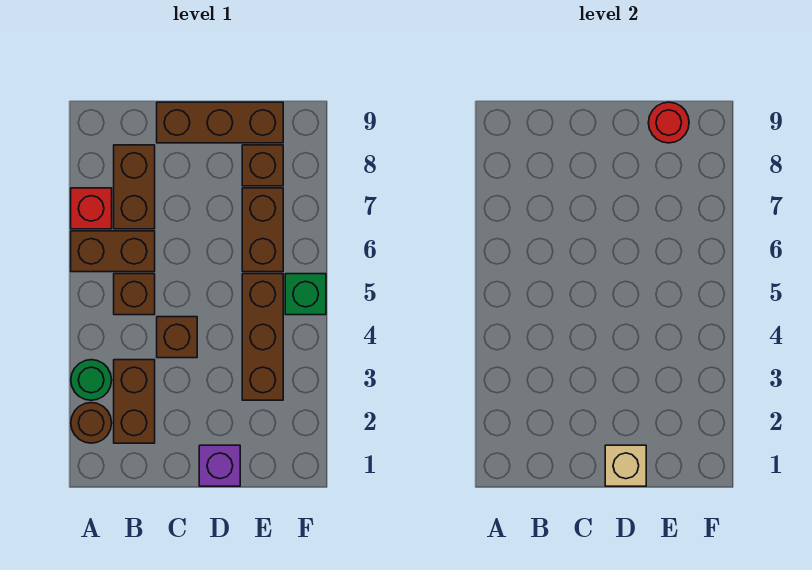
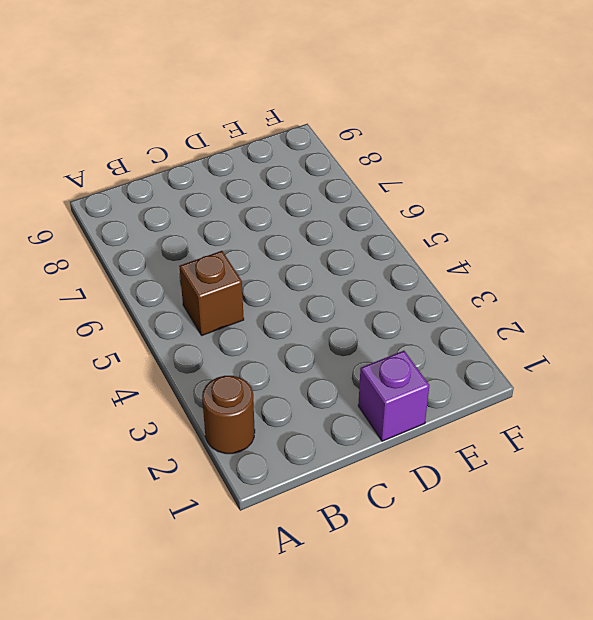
none -> green round brick A3 level 1
none -> brown brick A6:B6 level 1
none -> red brick A7 level 1

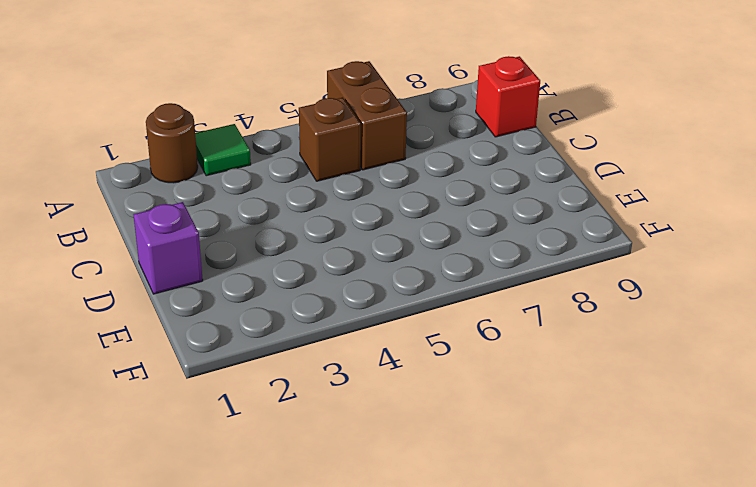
green tile A3 level 1 -> green round brick A3 level 1
red brick B9 level 1 -> red brick A7 level 1
none -> brown brick B2:B3 level 1
none -> brown brick B7:B8 level 1
none -> brown brick C4 level 1

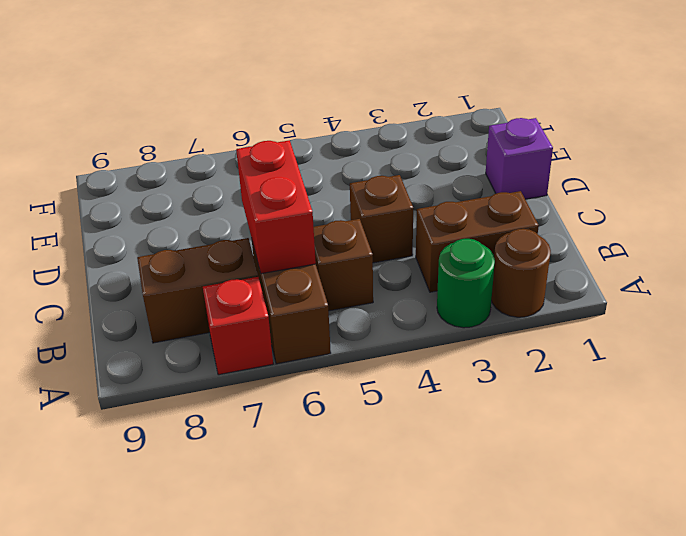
red brick B6:C6 level 2 -> none
none -> brown brick C9:E9 level 1
none -> brown brick E3:E5 level 1
none -> brown brick E6:E7 level 1

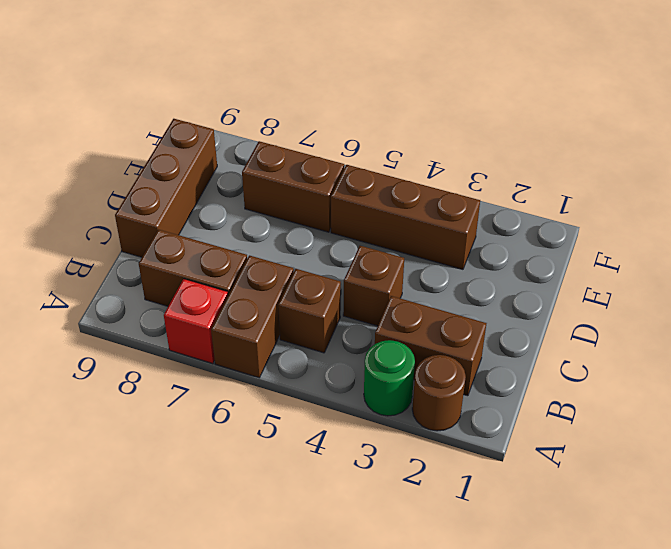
none -> purple brick D1 level 1
none -> brown brick E8 level 1
none -> green brick F5 level 1

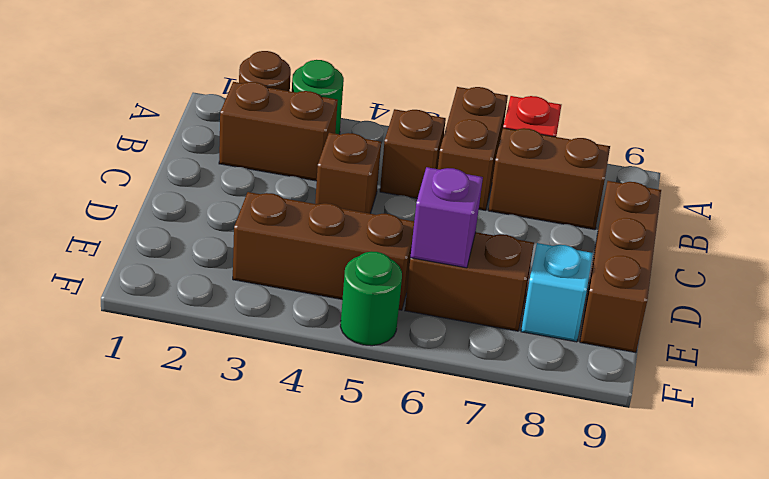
purple brick E6 level 2 -> purple brick D1 level 1
cyan brick E8 level 1 -> brown brick E8 level 1
green round brick F5 level 1 -> green brick F5 level 1
none -> tan brick D1 level 2
none -> red round brick E9 level 2

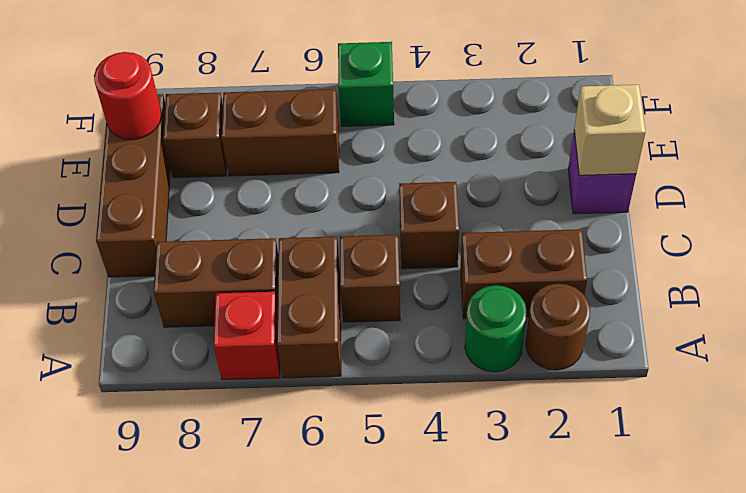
none -> brown brick E3:E5 level 1

